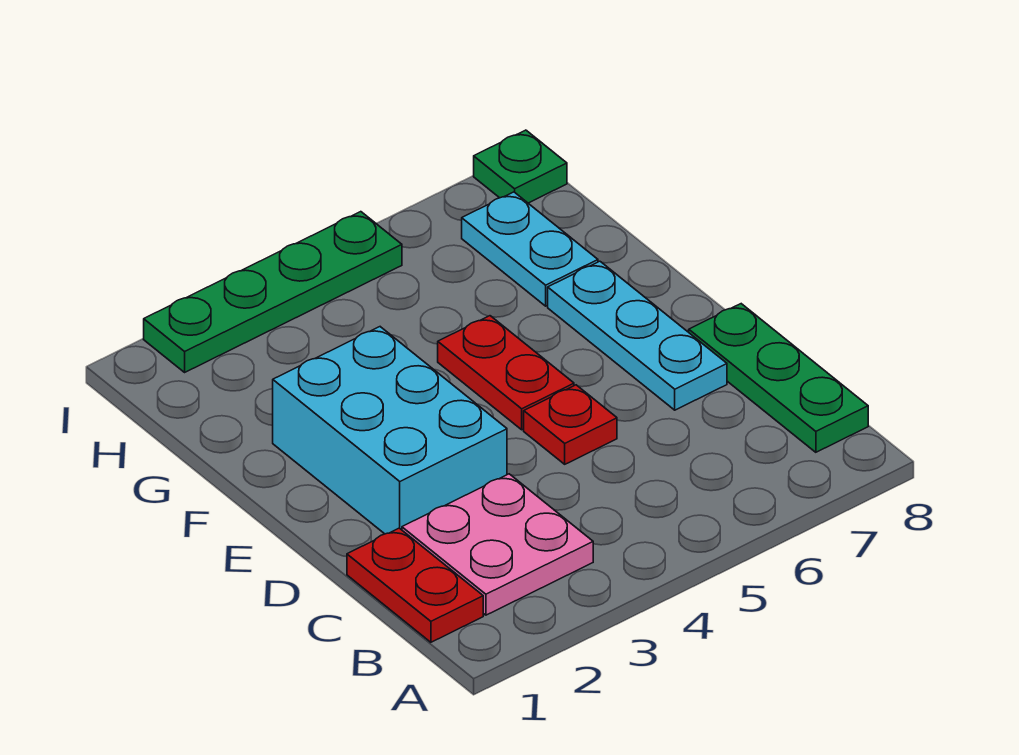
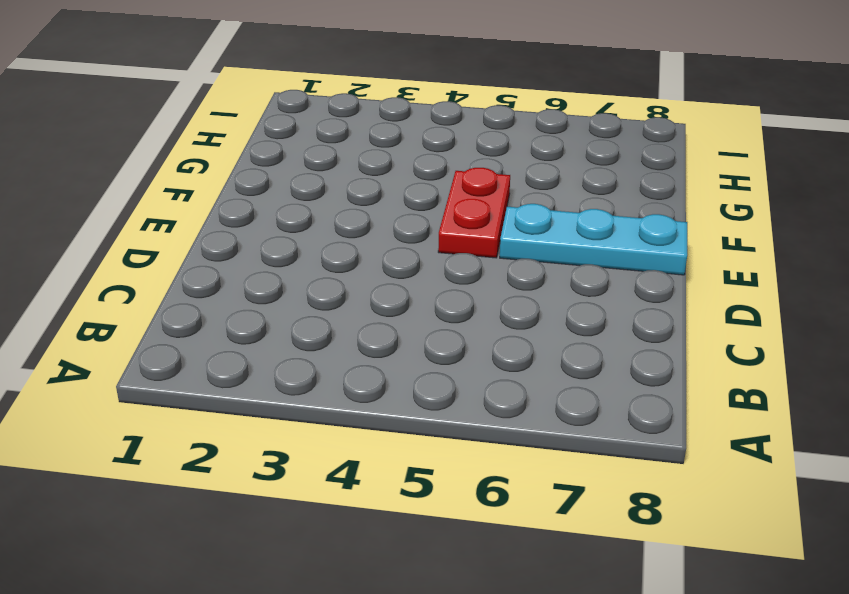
cyan plate E6:E8 level 1 -> cyan plate D7:F7 level 1
none -> red plate B1:C1 level 1
none -> pink plate B2:C3 level 1

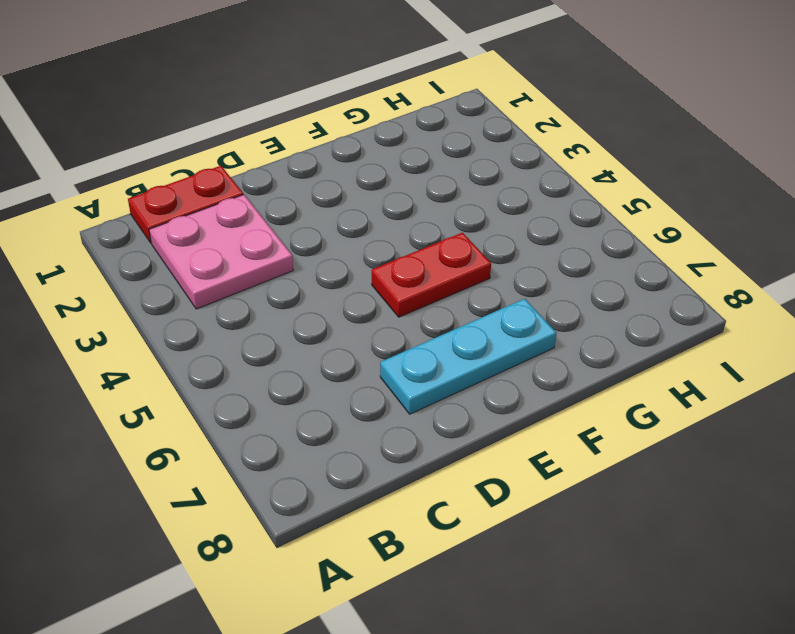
none -> green plate B8:D8 level 1
none -> cyan brick D2:F3 level 1

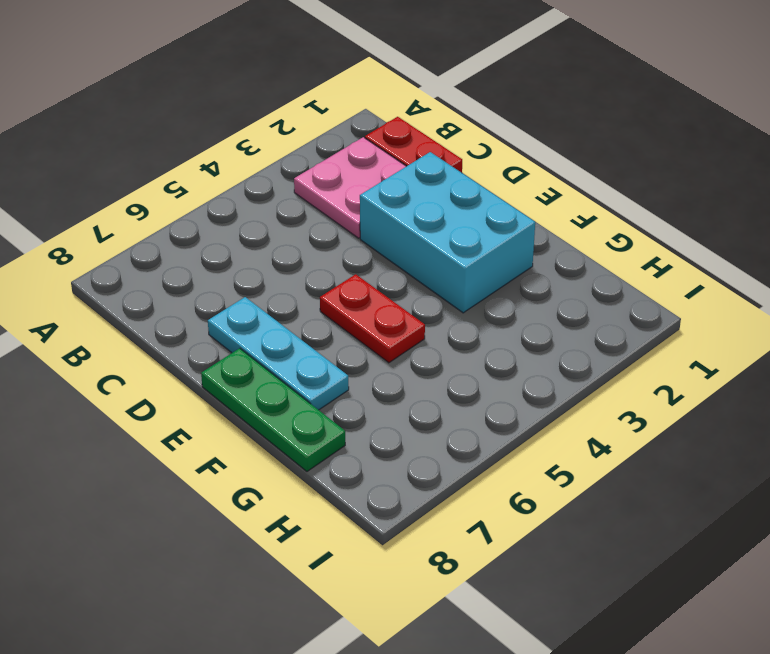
green plate E8:G8 level 1 -> green plate B8:D8 level 1
none -> red plate D5 level 1
none -> cyan plate G7:H7 level 1

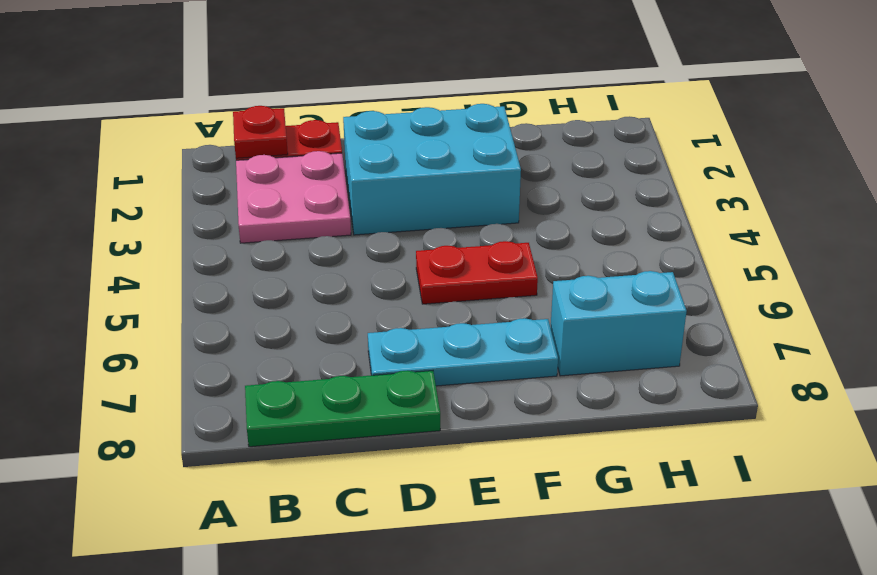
red plate B1 level 2 -> red plate D5 level 1
cyan brick G7:H7 level 1 -> cyan plate G7:H7 level 1
none -> green plate I2:I5 level 1
none -> green plate I8 level 1

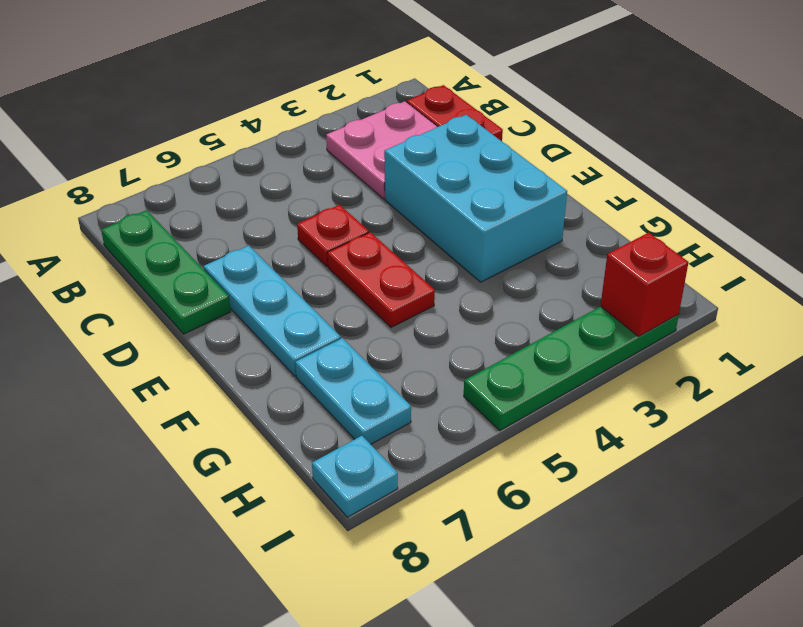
red brick I2 level 2 -> none
cyan plate I8 level 1 -> green plate I8 level 1

